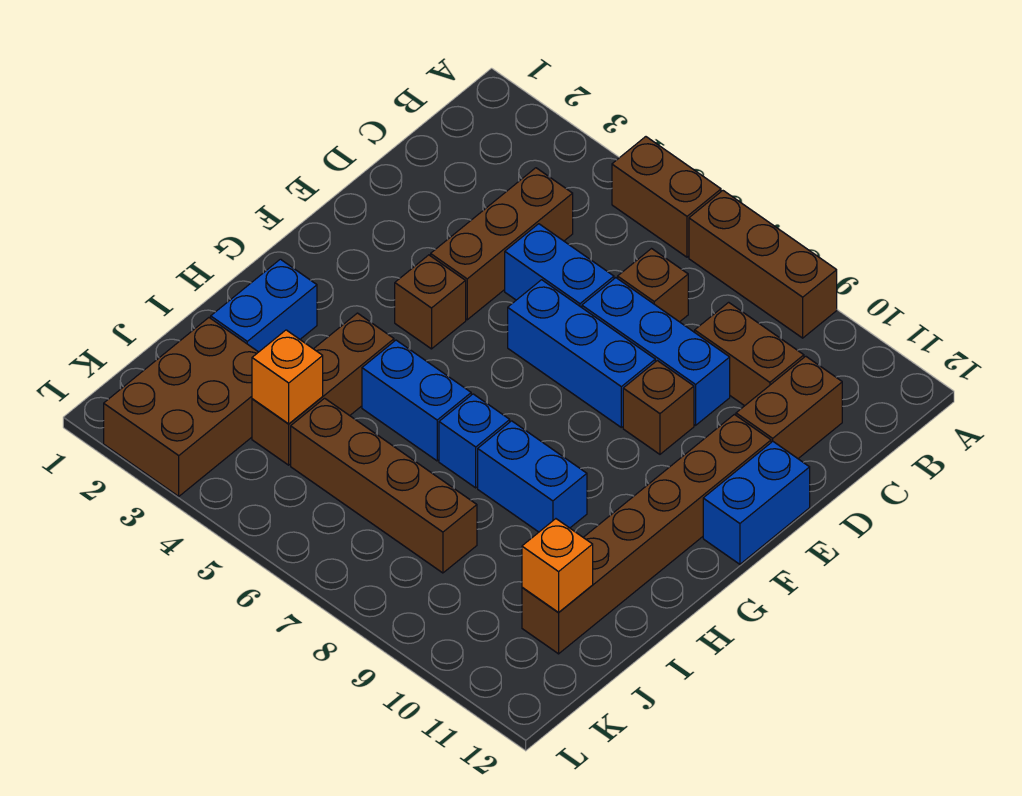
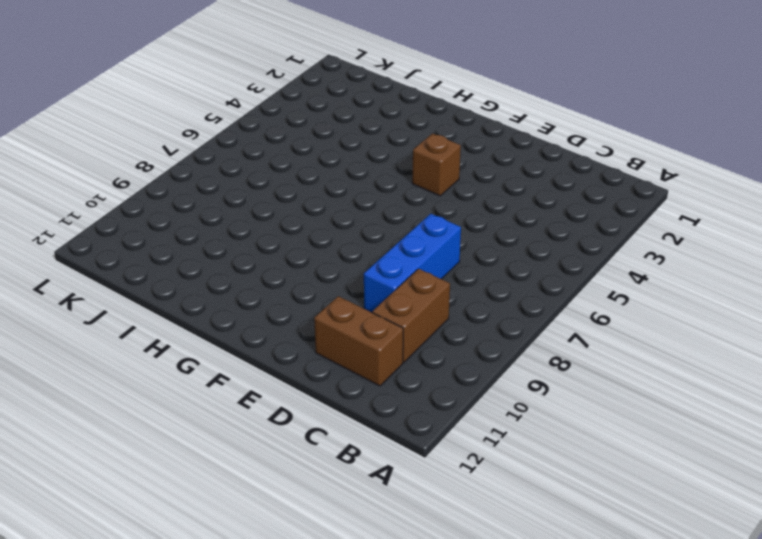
none -> brown brick A5:A6 level 1
none -> brown brick A7:A9 level 1
none -> brown brick C4:E4 level 1

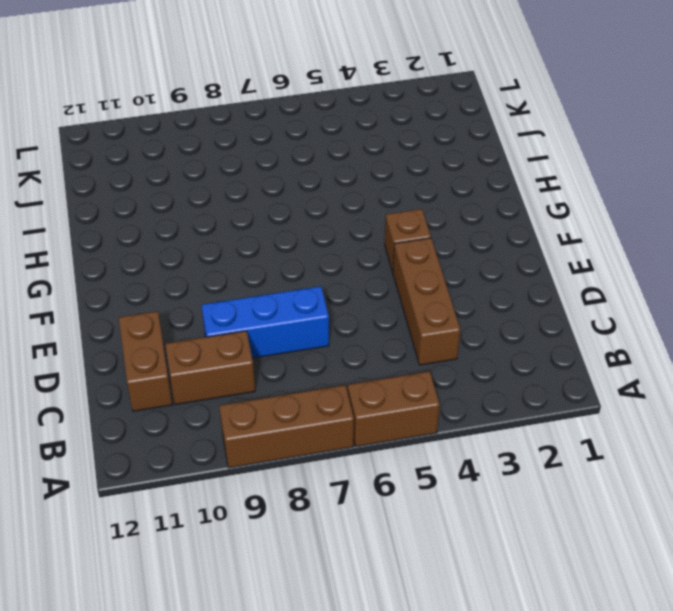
none -> brown brick C7 level 1
none -> blue brick D5:D6 level 1
none -> blue brick E6:E8 level 1

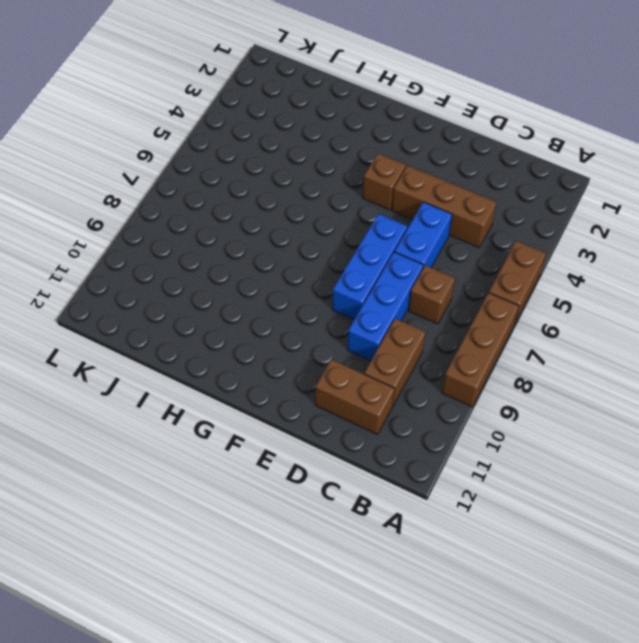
none -> brown brick E9 level 1
none -> brown brick E11:J11 level 1
none -> blue brick E12:F12 level 1

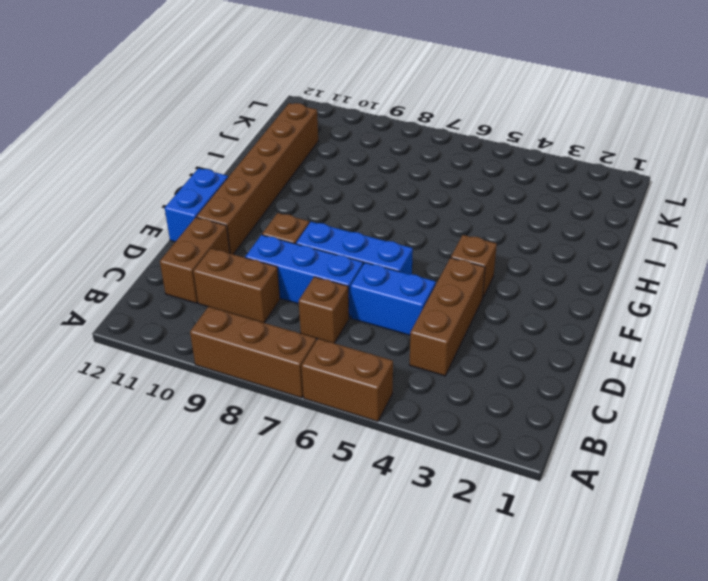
none -> blue brick H2:I2 level 1
none -> brown brick H4:J4 level 1
none -> blue brick H5:H6 level 1

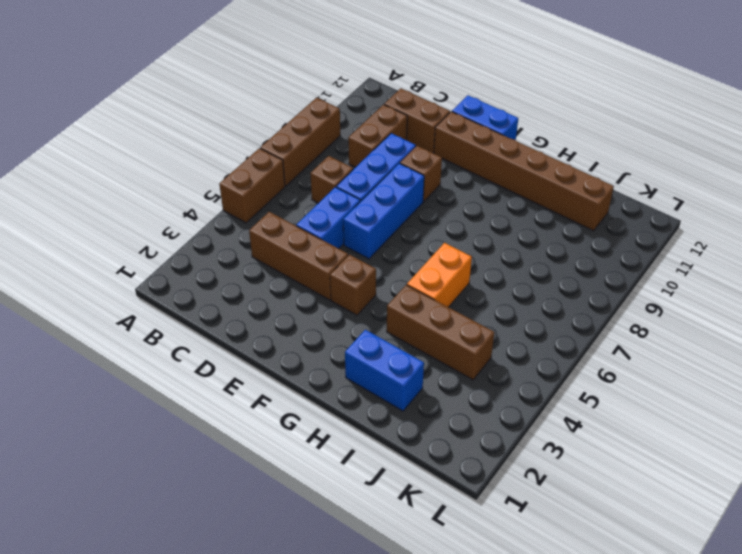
orange brick H5:H6 level 1 -> blue brick H5:H6 level 1
none -> blue brick H7 level 1
none -> blue brick H8:H9 level 1
none -> brown brick J2:L3 level 1

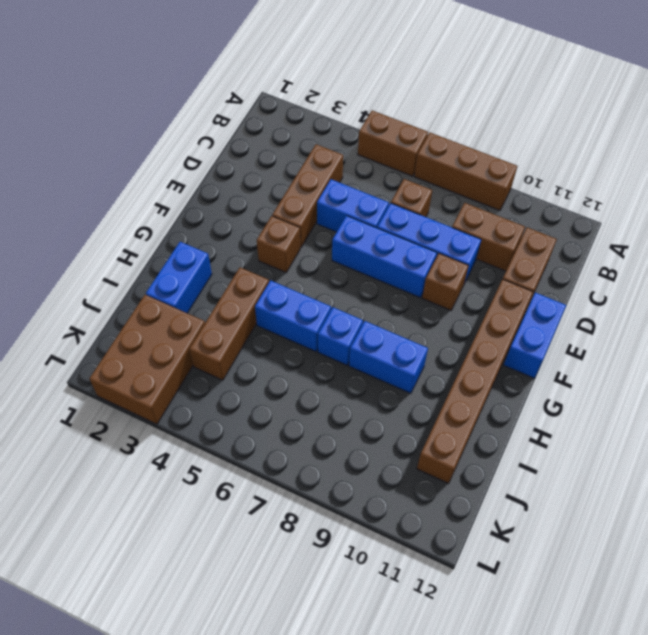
none -> brown brick J5:J8 level 1
none -> orange brick J4 level 2
none -> orange brick J11 level 2

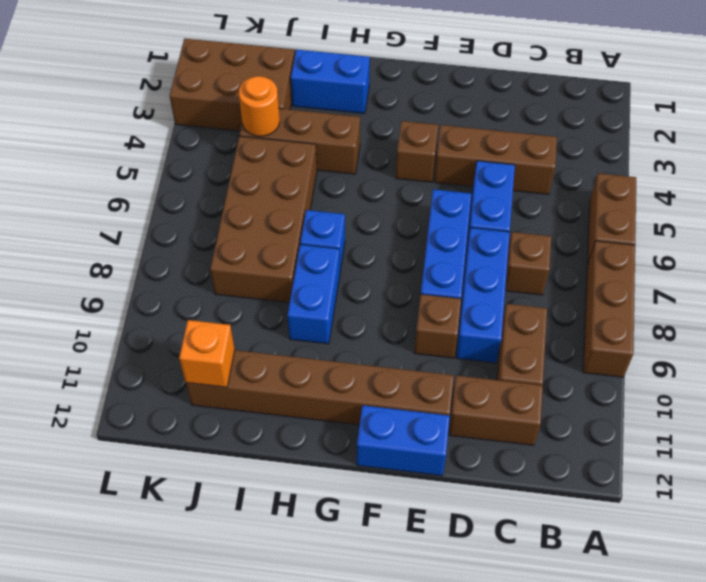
brown brick I5:J8 level 1 -> brown brick J5:J8 level 1
orange round brick J4 level 2 -> orange brick J4 level 2
none -> blue brick H5:H6 level 1

